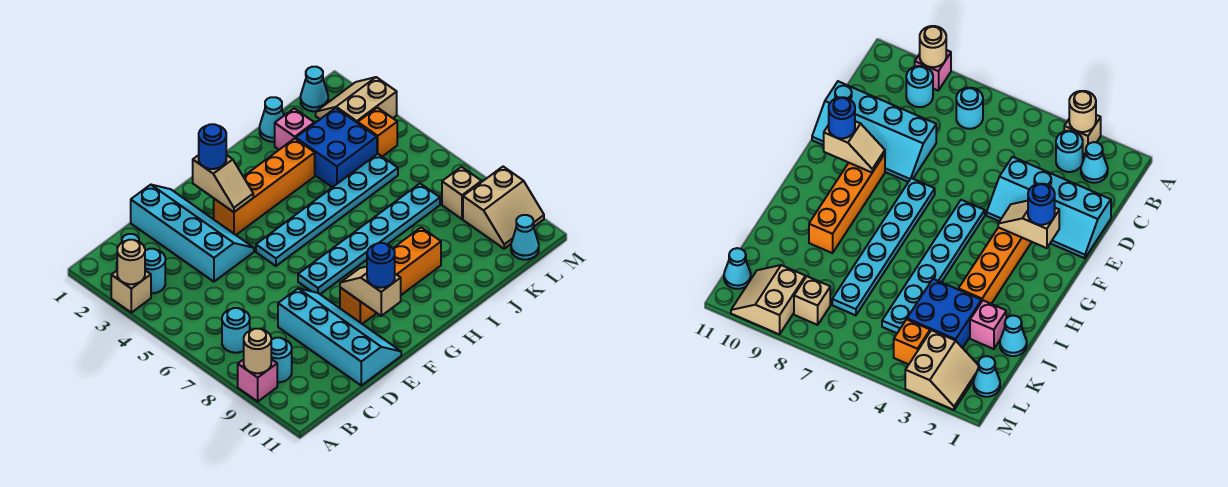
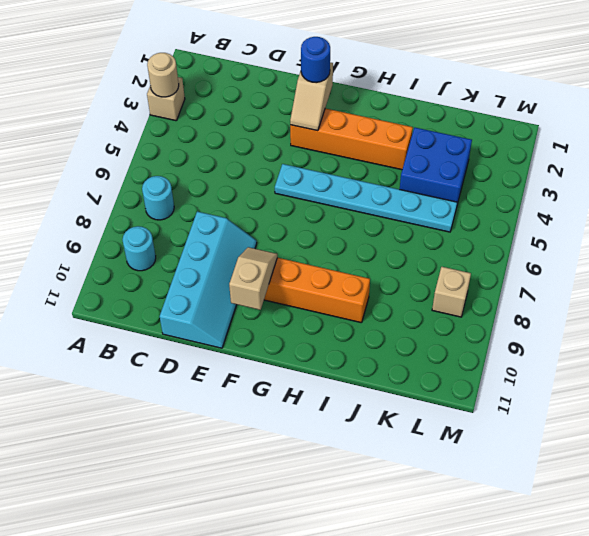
none -> pink brick A9 level 1
none -> cyan cone B2 level 1
none -> cyan round brick B3 level 1

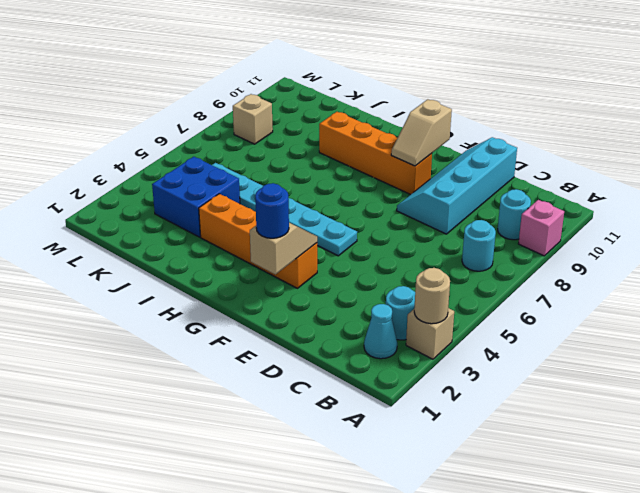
none -> cyan slope D1:E4 level 1 top D
none -> cyan plate F7:K7 level 1
none -> cyan cone J1 level 1

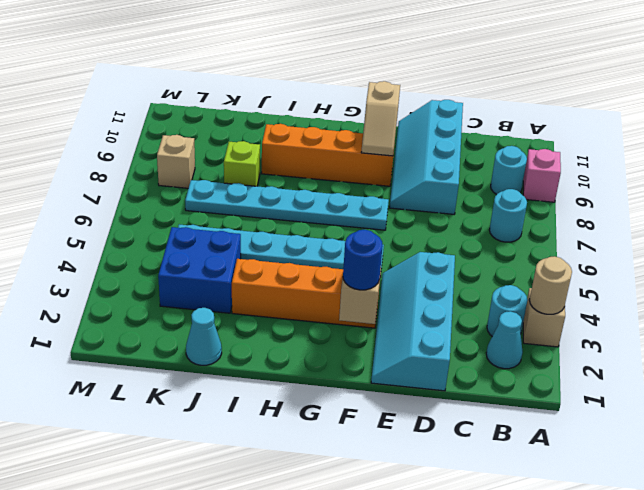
lime brick J8 level 1 -> none
none -> pink brick J2 level 1
none -> cyan cone L1 level 1
none -> tan slope L2:M3 level 1 top 3

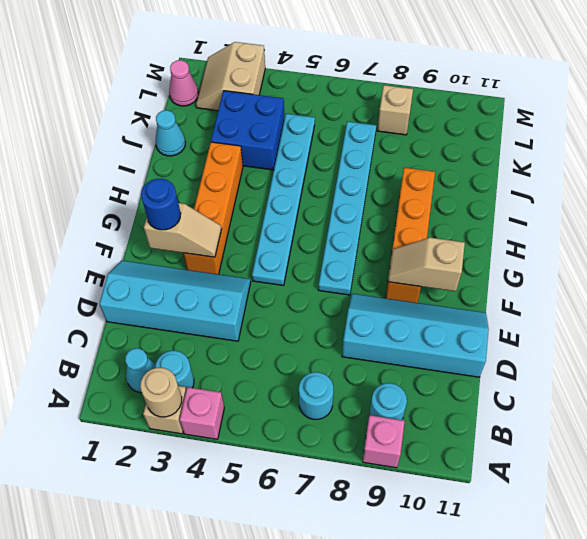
pink brick A4 level 1 -> pink brick J2 level 1
pink cone L1 level 1 -> cyan cone L1 level 1
none -> orange brick L4 level 1
none -> tan slope L9:M10 level 1 top 9
none -> cyan cone L11 level 1

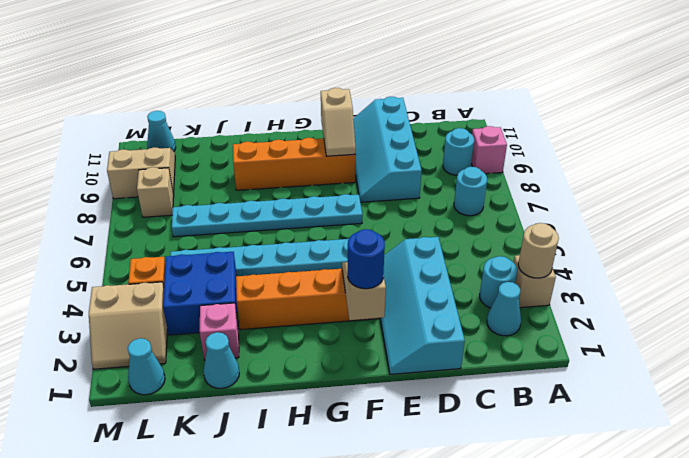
none -> tan round brick A9 level 2
none -> blue round brick F10 level 3

